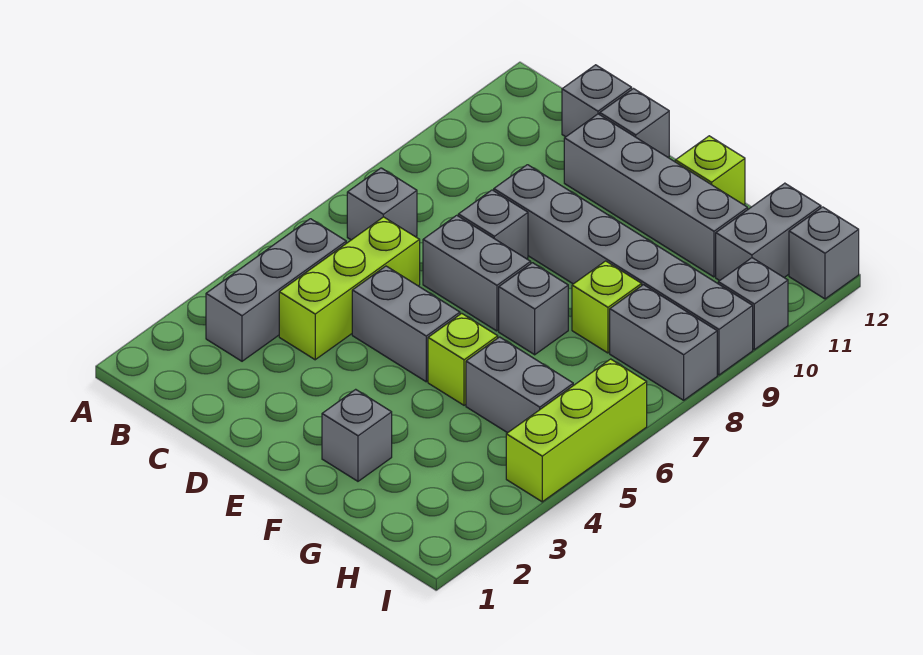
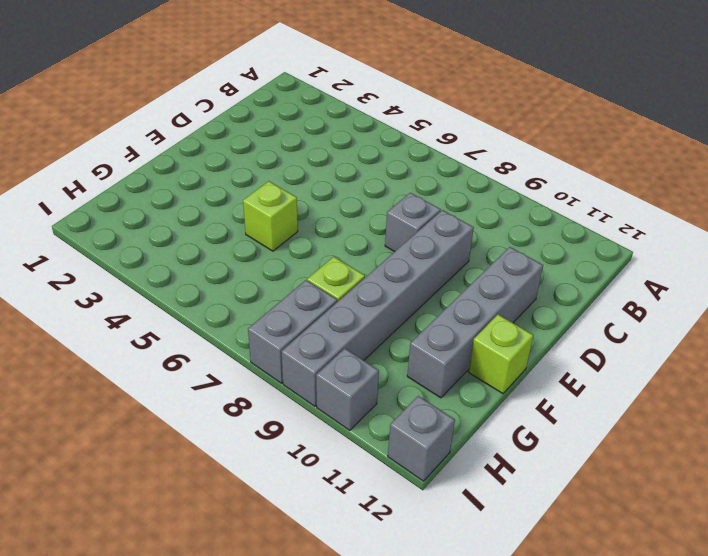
none -> grey brick B3:B5 level 1
none -> grey brick B7 level 1
none -> lime brick C4:C6 level 1

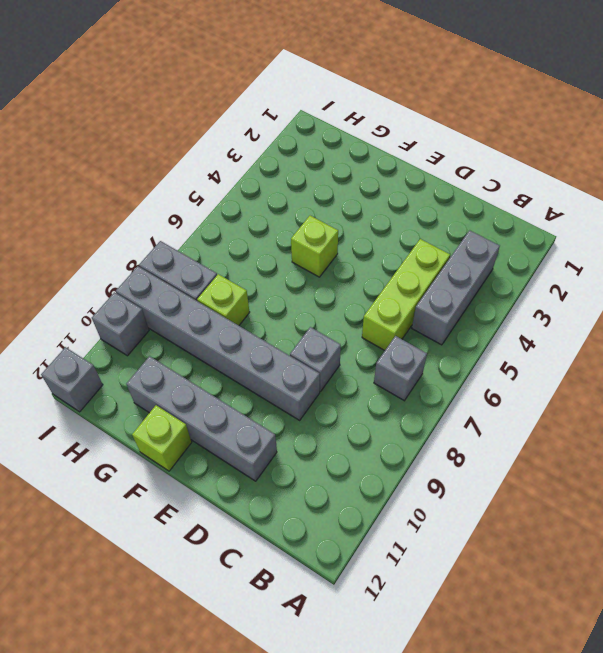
none -> grey brick C12 level 1
none -> grey brick D5:E5 level 1
none -> grey brick D7:E7 level 1

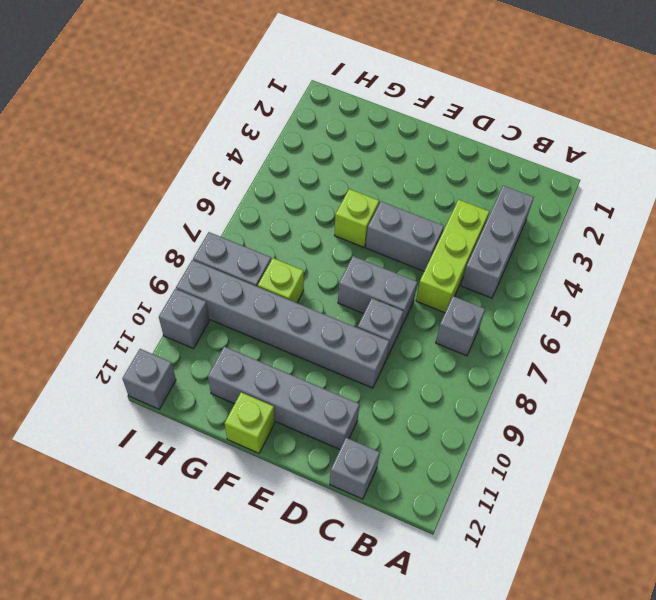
none -> grey brick D12 level 1
none -> grey brick F2 level 1
none -> grey brick F7 level 1

